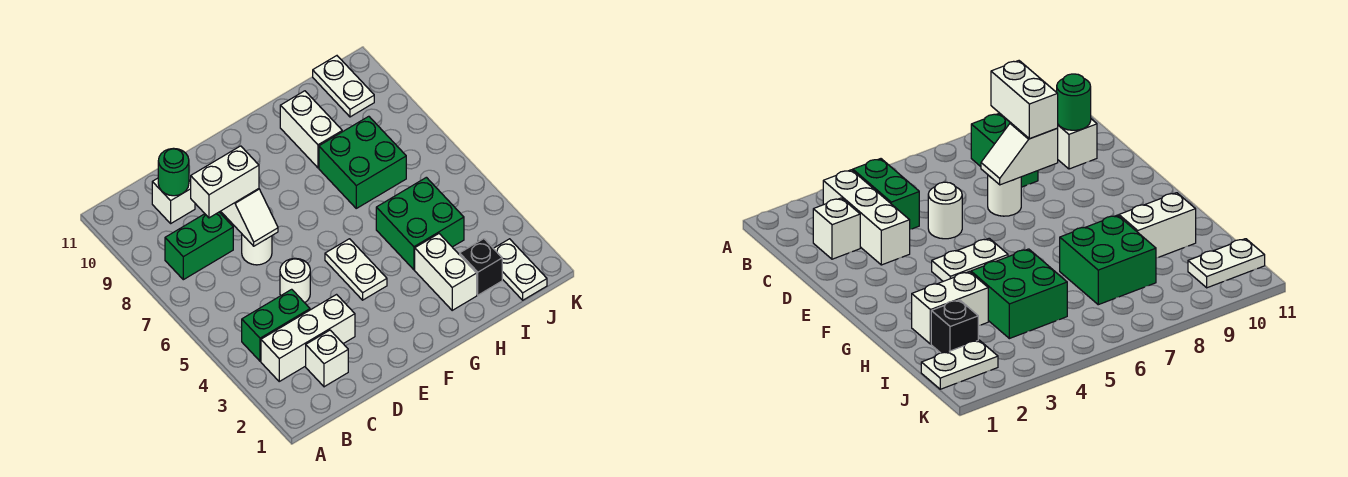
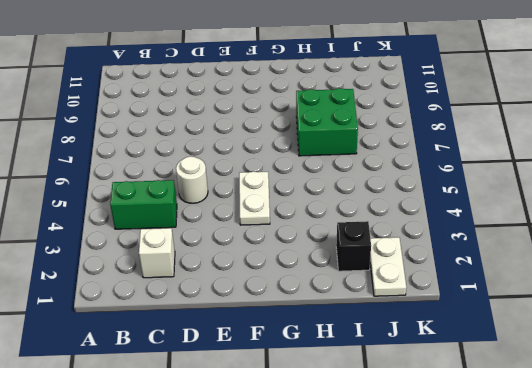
none -> white brick B3:D3 level 1
none -> green brick B8:C8 level 1
none -> white brick C10 level 1

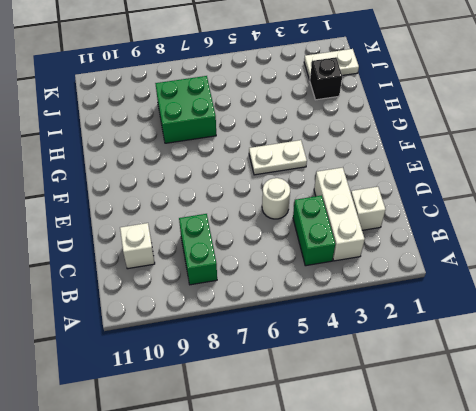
none -> white round brick D7 level 1
none -> white brick H2:H3 level 1
none -> green brick H4:I5 level 1

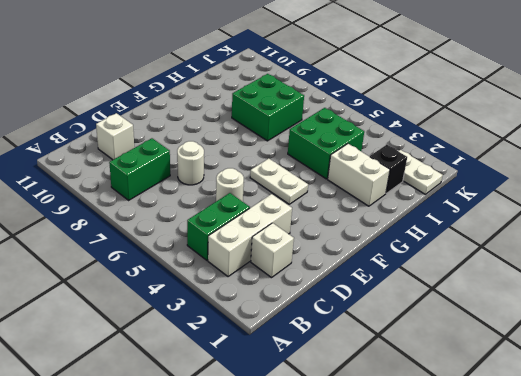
none -> white brick H9:H10 level 1
none -> white plate J10:J11 level 1
none -> green round brick C10 level 2

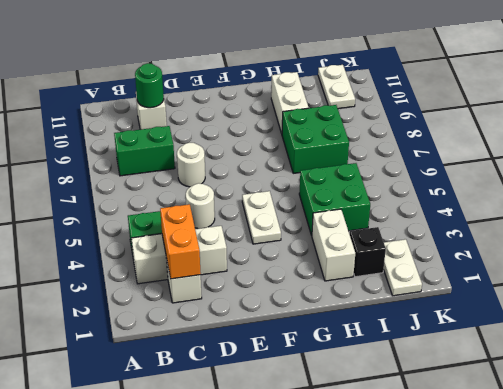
orange brick C2:C3 level 2 -> none
none -> white slope D7:D8 level 2 top 8
none -> white brick C8:D8 level 3

